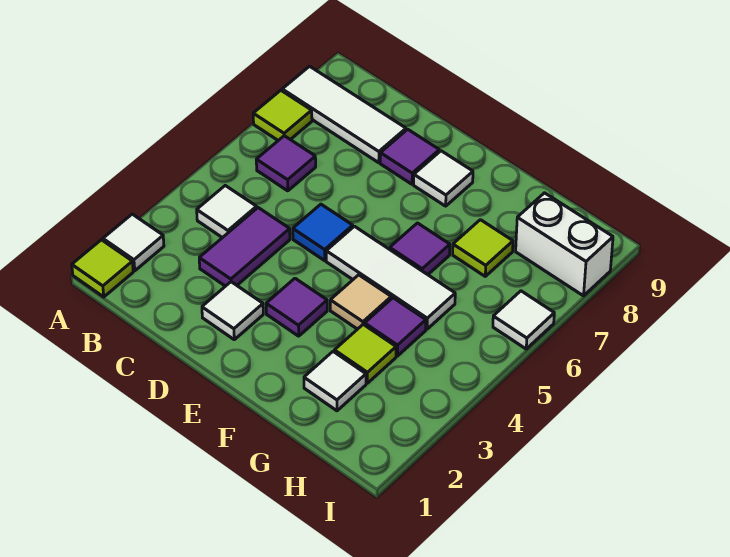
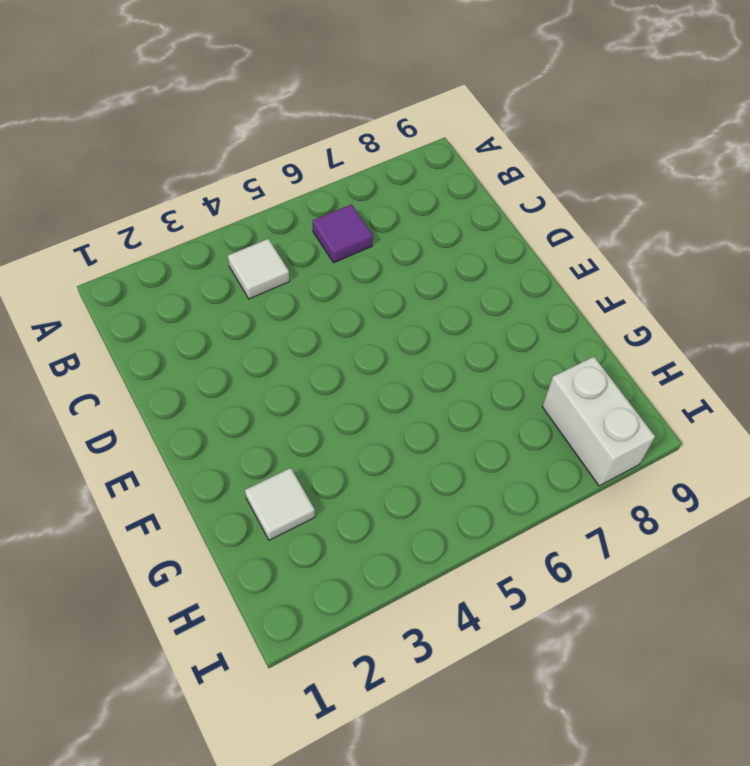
none -> lime tile A1 level 1
none -> white tile A2 level 1
none -> lime tile A7 level 1

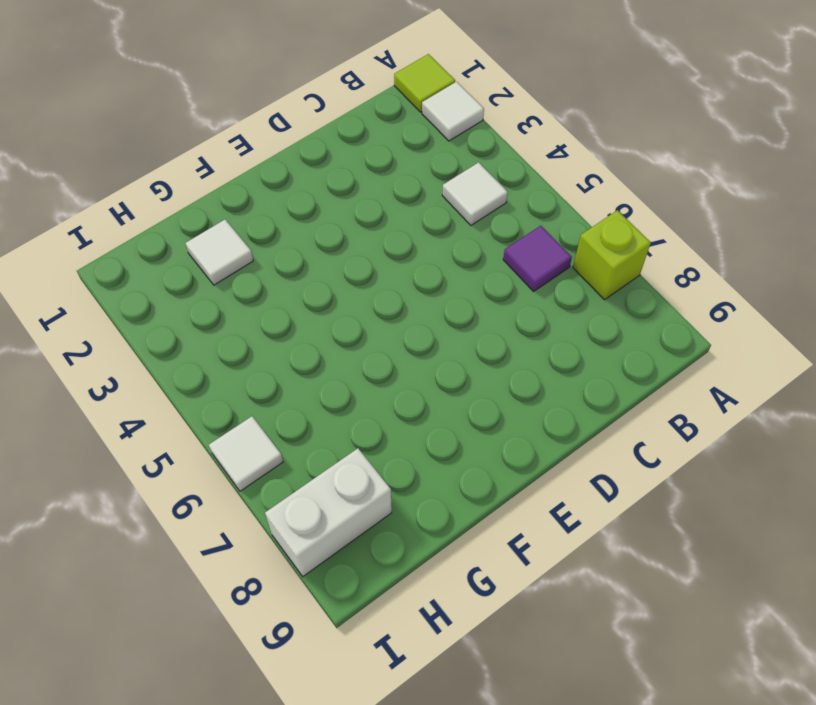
lime brick A7 level 1 -> lime tile A7 level 1
none -> white tile A8:C8 level 1
none -> purple tile C3:C4 level 1
none -> white tile D2 level 1

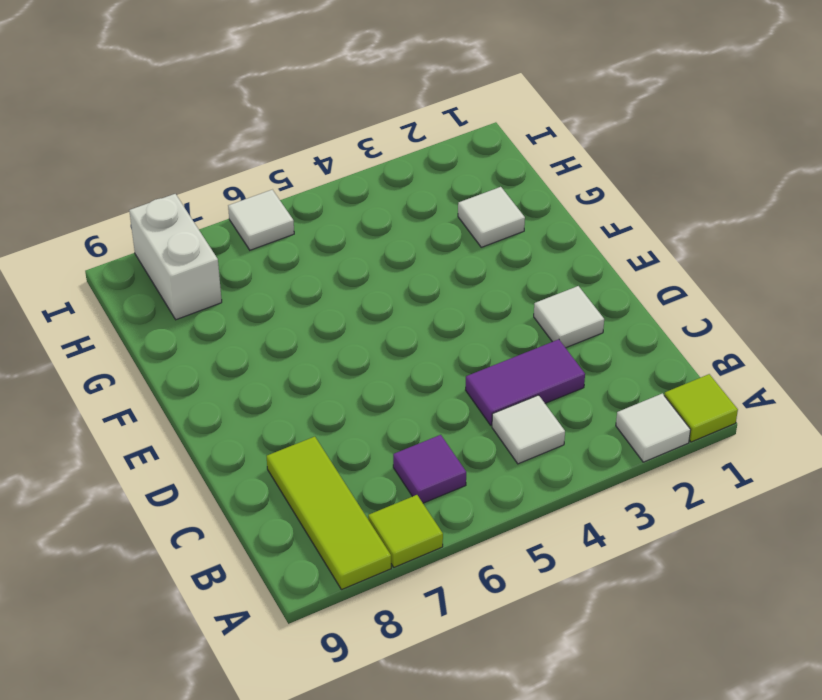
lime tile A8:C8 level 1 -> white tile A8:C8 level 1
none -> blue tile D5 level 1
none -> purple tile D8 level 1
none -> purple tile E3 level 1

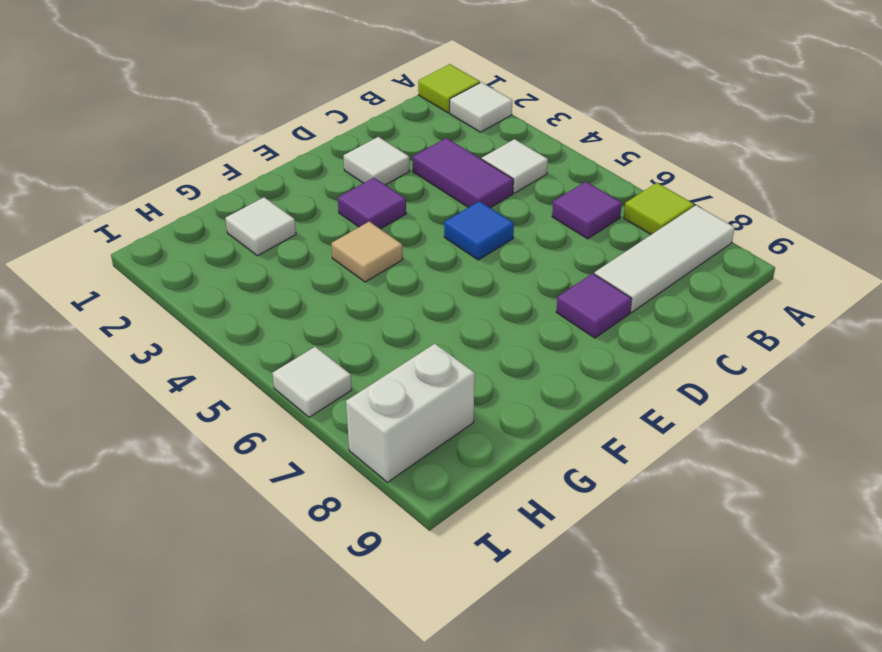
none -> white tile E5:G5 level 1
none -> white tile E8 level 1
none -> purple tile F6 level 1

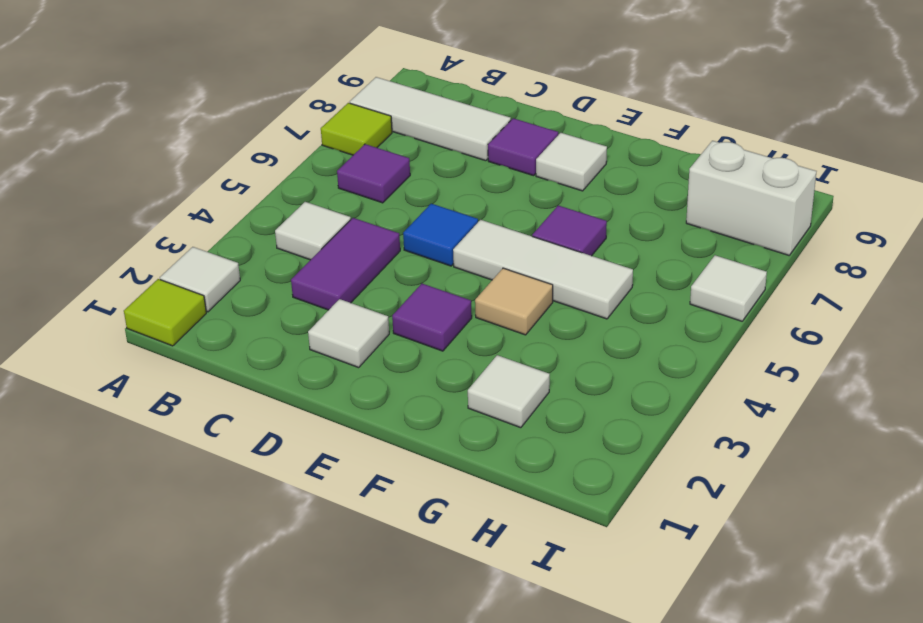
none -> lime tile G3 level 1
none -> purple tile G4 level 1
none -> lime tile G7 level 1

